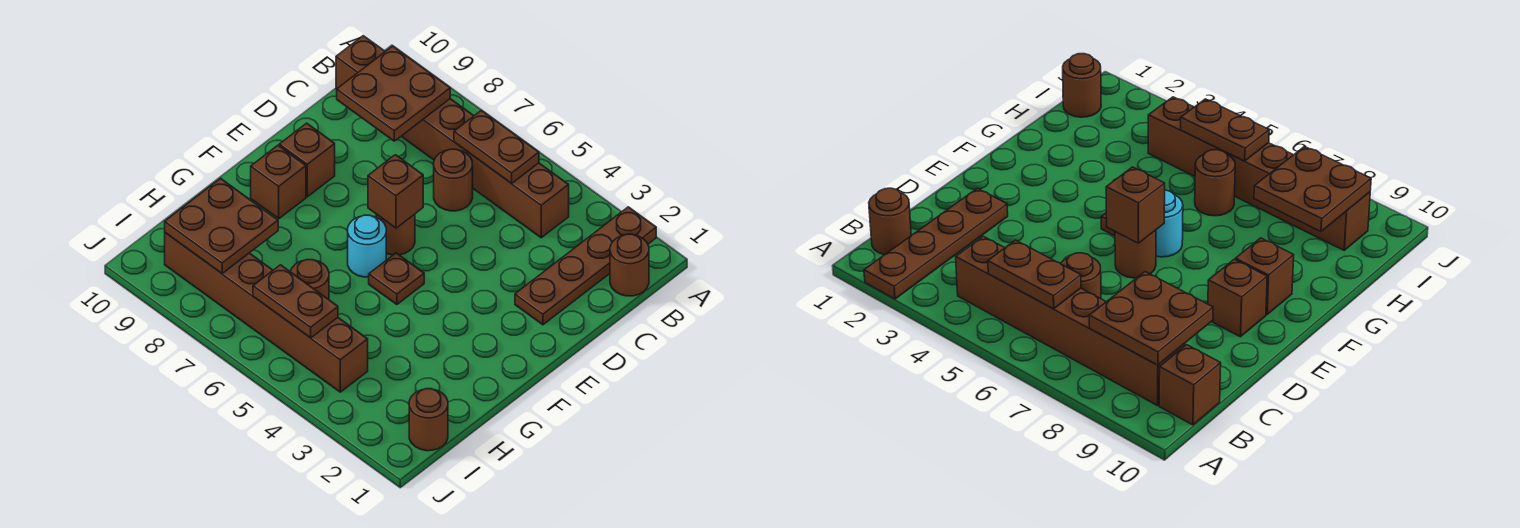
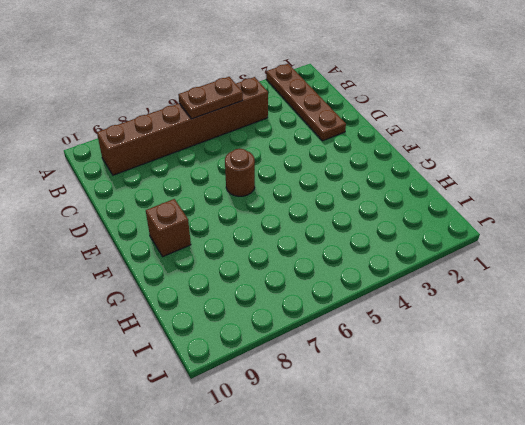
none -> brown round brick B1 level 1
none -> brown brick B10 level 1
none -> brown round brick C6 level 1

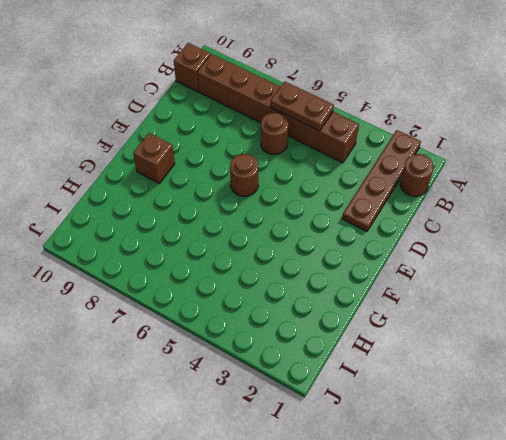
none -> brown brick E9 level 1
none -> brown plate F5 level 1
none -> cyan round brick F6 level 1

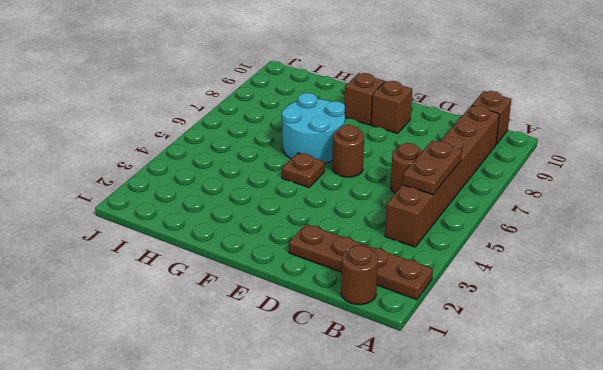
cyan round brick F6:G7 level 1 -> cyan round brick F6 level 1
none -> brown round brick H6 level 1
none -> brown round brick I1 level 1
none -> brown brick I4:I9 level 1

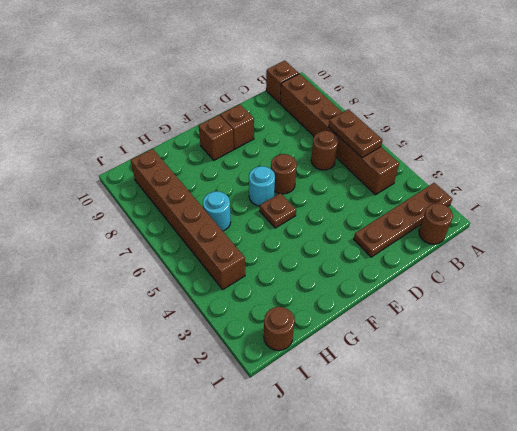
cyan round brick H6 level 1 -> brown round brick H6 level 1
none -> brown plate B8:C9 level 2
none -> brown brick E6 level 2
none -> brown plate H8:I9 level 2

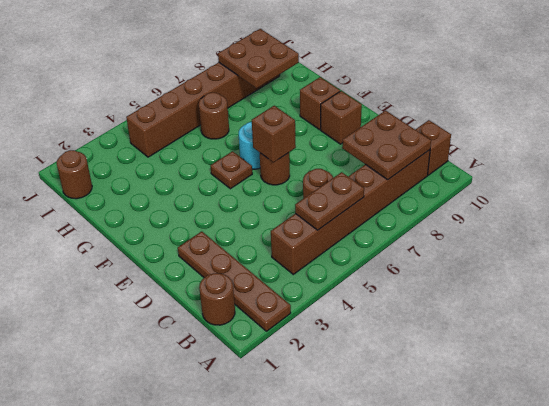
none -> brown plate I5:I6 level 2

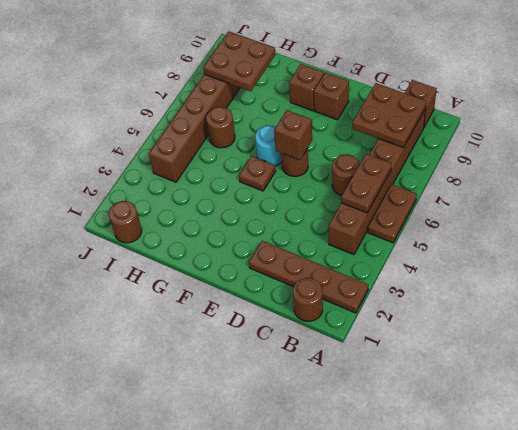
brown plate A5:A6 level 1 -> brown plate I5:I6 level 2

